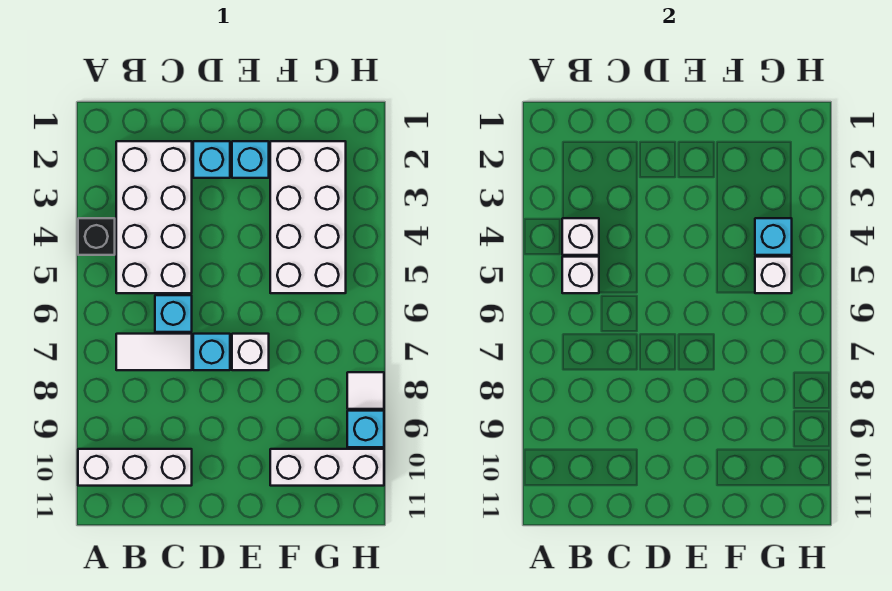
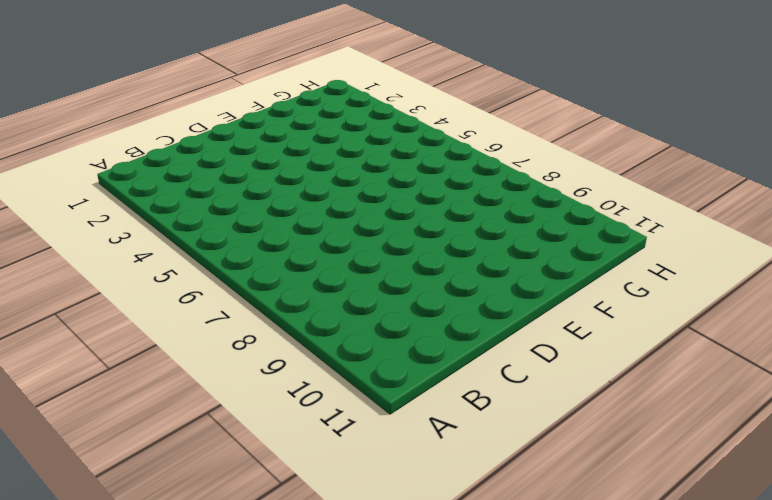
none -> black brick A4 level 1
none -> white brick A10:C10 level 1
none -> white brick B2:C5 level 1

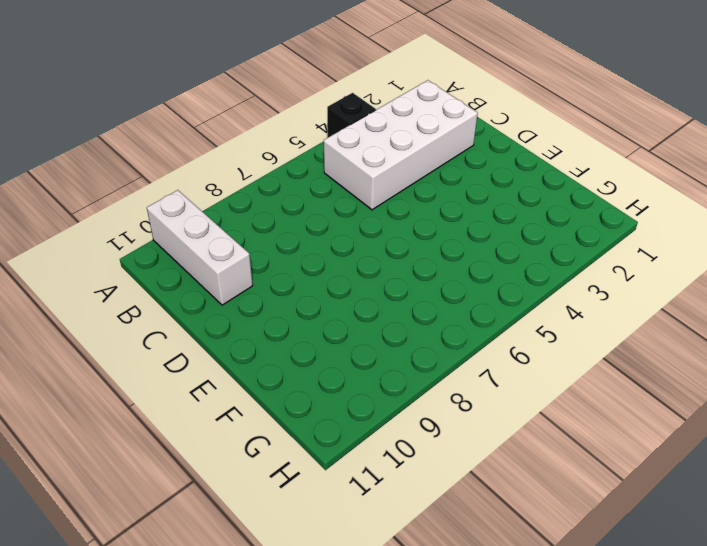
none -> white tile B7:C7 level 1
none -> cyan brick C6 level 1
none -> cyan brick D2 level 1

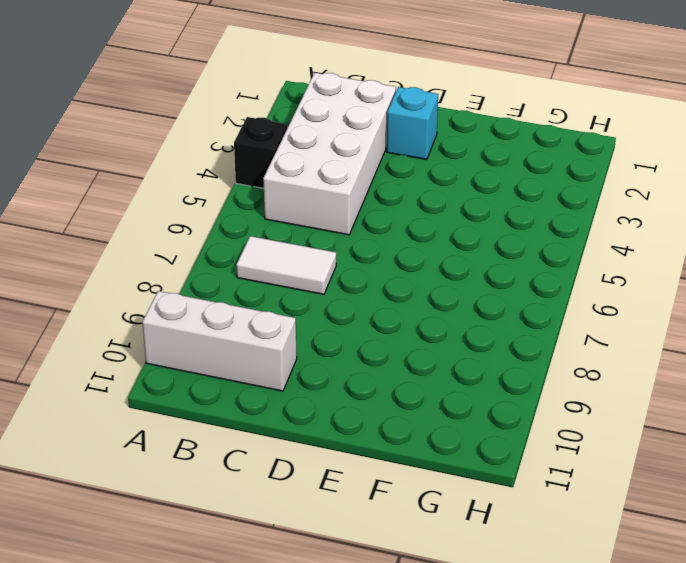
none -> cyan brick C6 level 1
none -> cyan brick D7 level 1
none -> cyan brick E2 level 1

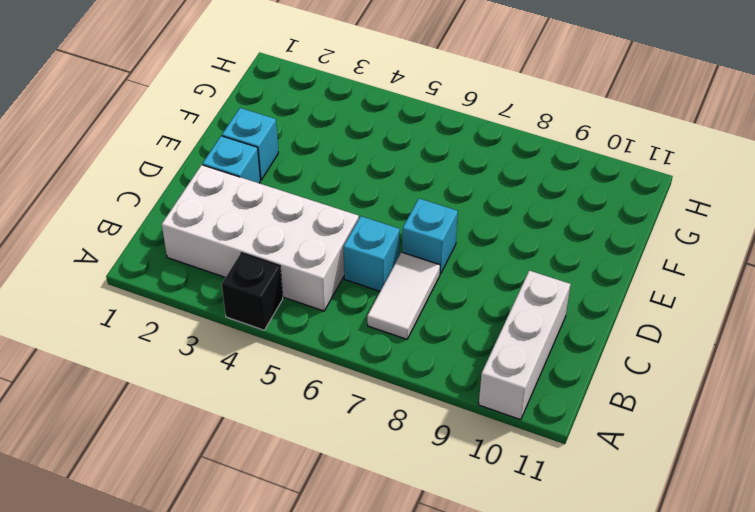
none -> white brick E7 level 1
none -> white brick F2:G5 level 1
none -> white brick F10:H10 level 1

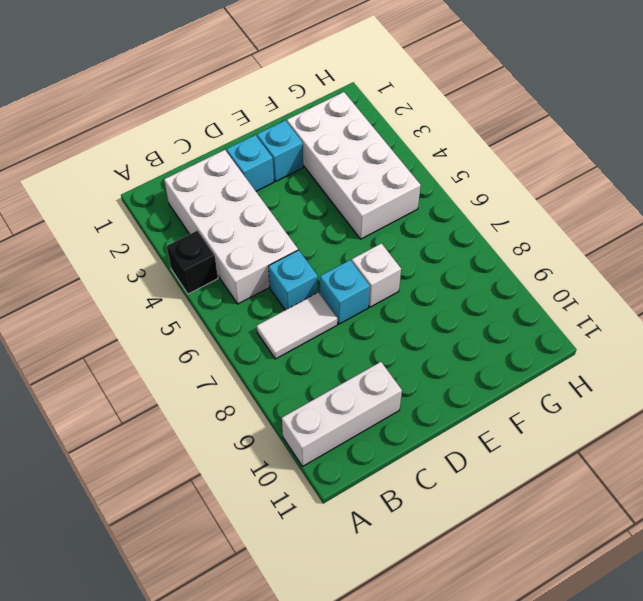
none -> white brick F10:H10 level 1
none -> white tile H8 level 1
none -> cyan brick H9 level 1

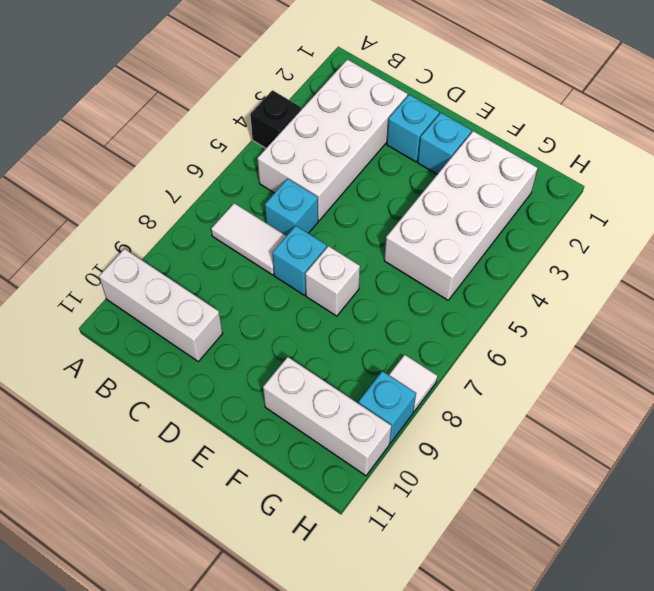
none -> white brick B4 level 2
none -> white brick B5 level 2
none -> cyan brick G4 level 2

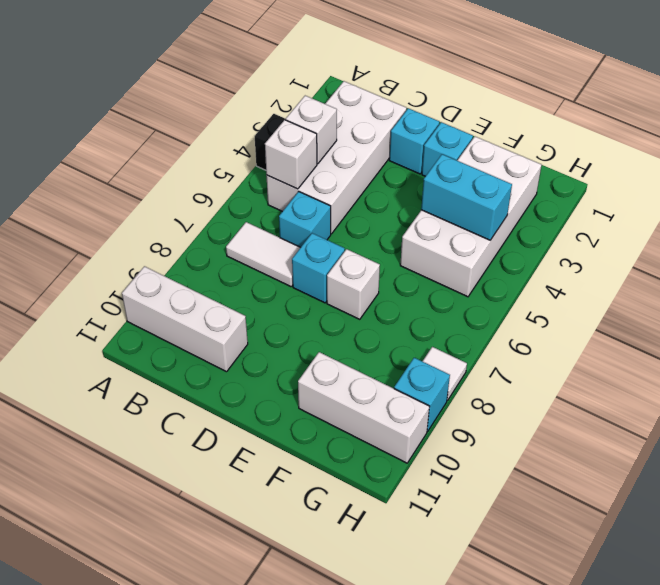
cyan brick F4:G4 level 2 -> cyan brick G4 level 2
none -> white brick G5 level 2

